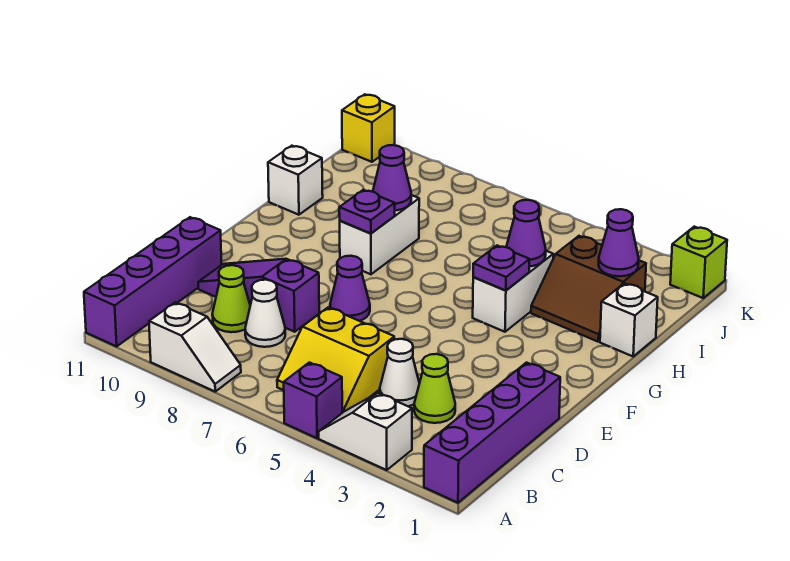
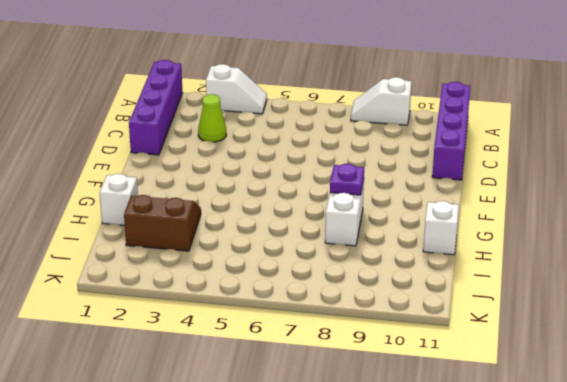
none -> purple brick A5 level 1
none -> yellow slope B5:C6 level 1 top C
none -> white cone C4 level 1

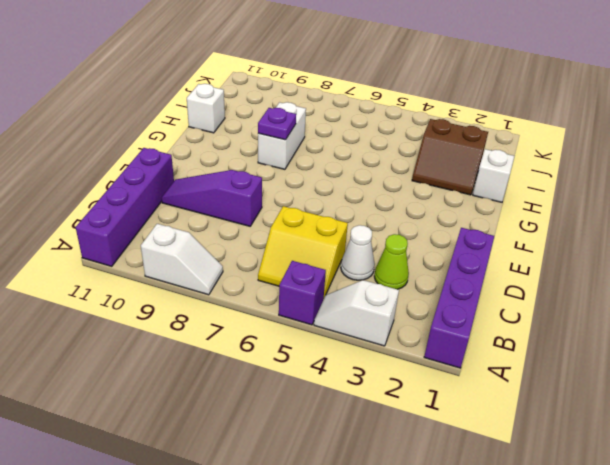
none -> white cone C8 level 1
none -> lime cone C9 level 1
none -> purple cone E7 level 1

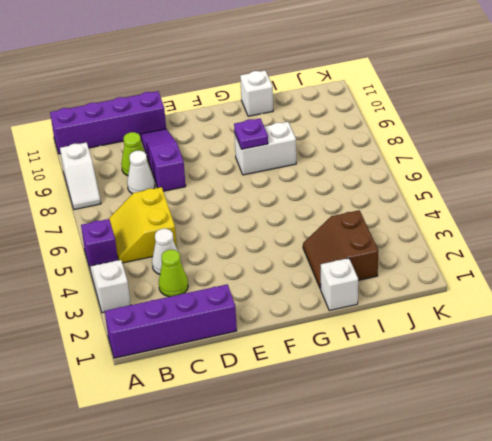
none -> purple cone E7 level 1
none -> white brick G4:H4 level 1
none -> lime brick K1 level 1

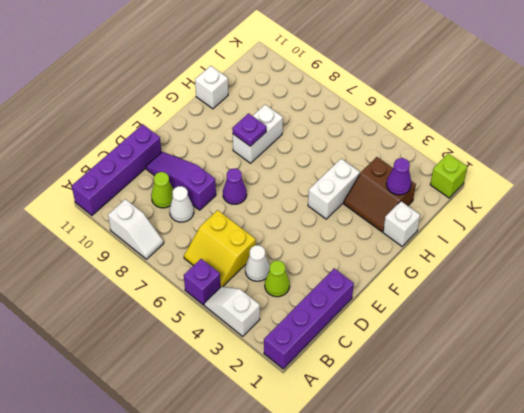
none -> yellow brick K11 level 1
none -> purple plate G4 level 2
none -> purple cone H4 level 2

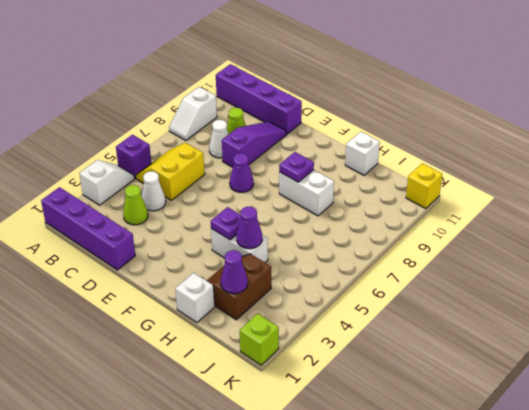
none -> purple cone H8 level 2

